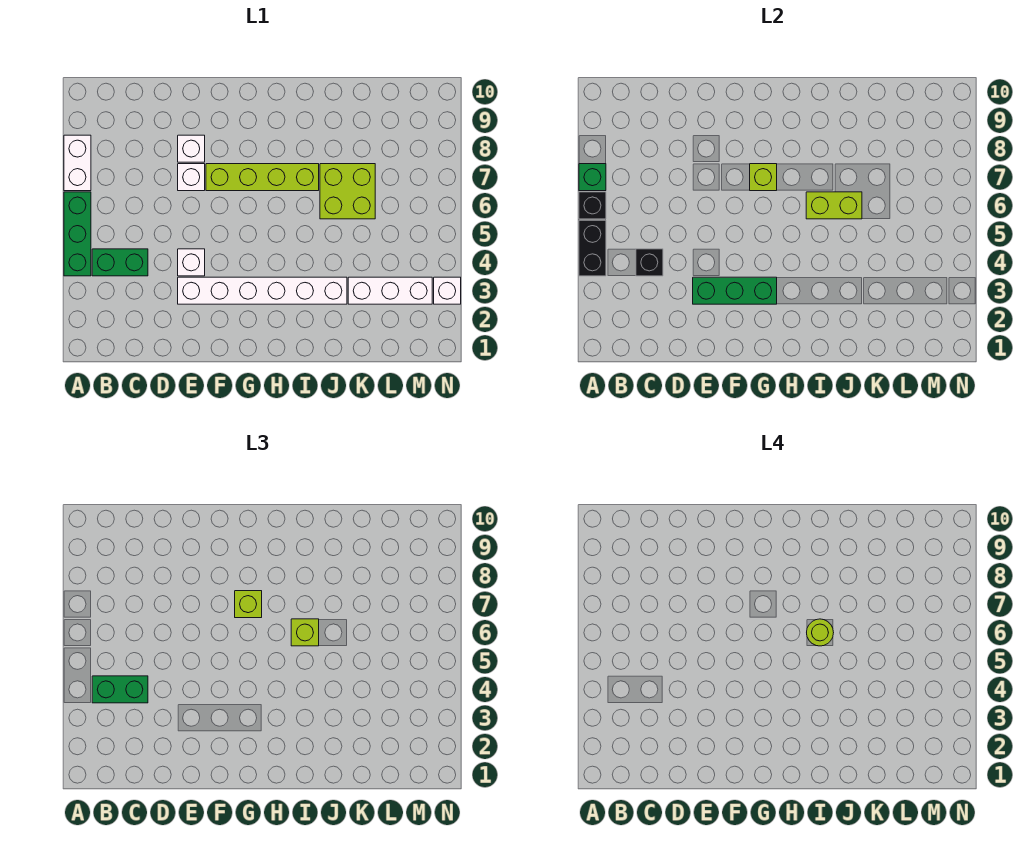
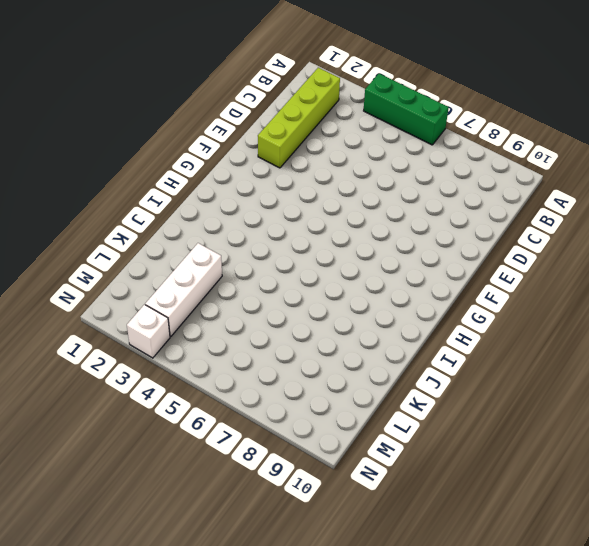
lime brick B2:E2 level 1 -> lime brick F7:I7 level 1
none -> white brick A7:A8 level 1
none -> green brick B4:C4 level 1
none -> white brick E3:J3 level 1

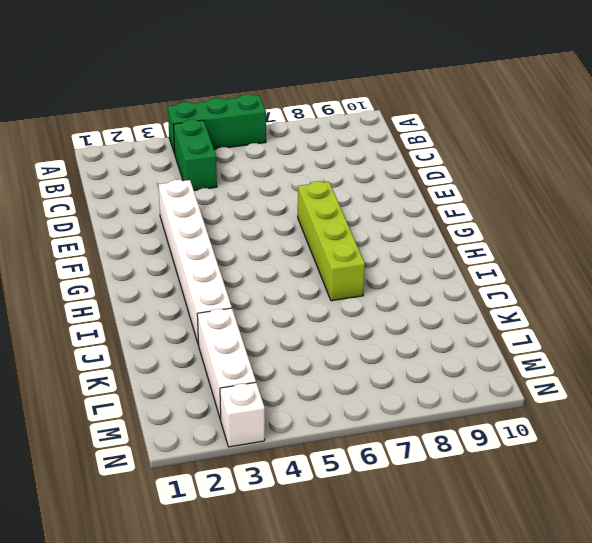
none -> white brick A7:A8 level 1
none -> white brick E4 level 1
none -> white brick E7 level 1

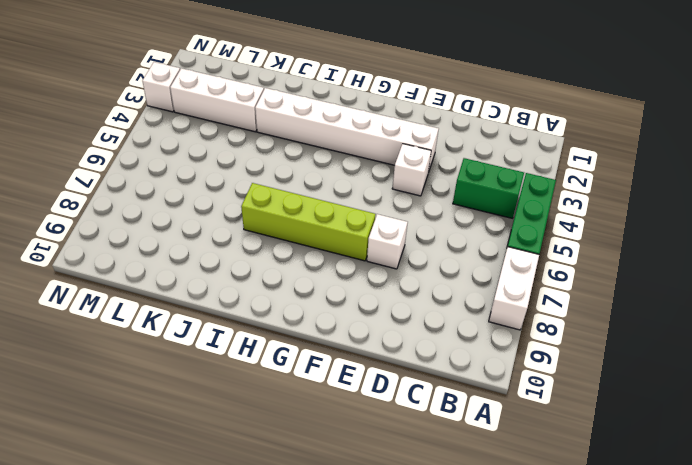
none -> white brick E8 level 1
none -> lime brick J6:K7 level 1
none -> black brick A4:A5 level 2

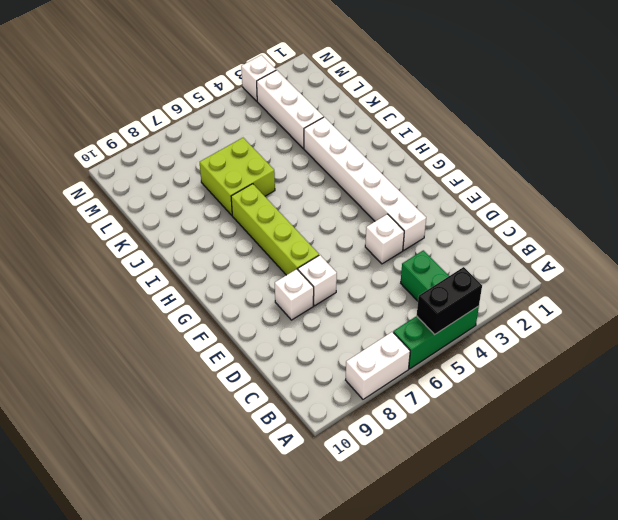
none -> black brick A6 level 2
none -> green brick A7 level 2
none -> black brick C4 level 2

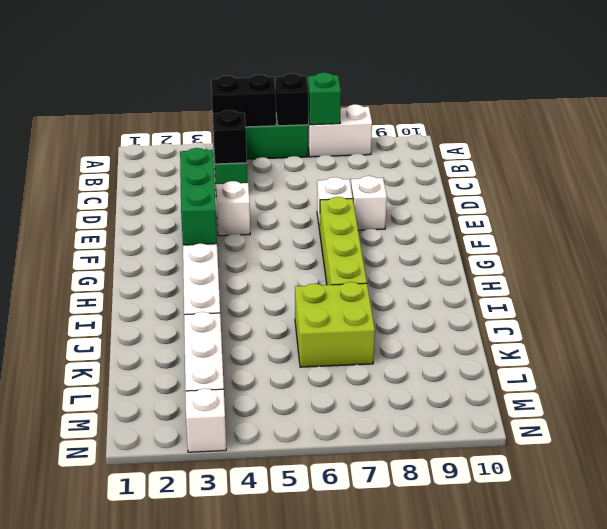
none -> lime brick G7 level 2
none -> lime brick I6:J6 level 2
none -> green brick B4:C4 level 3

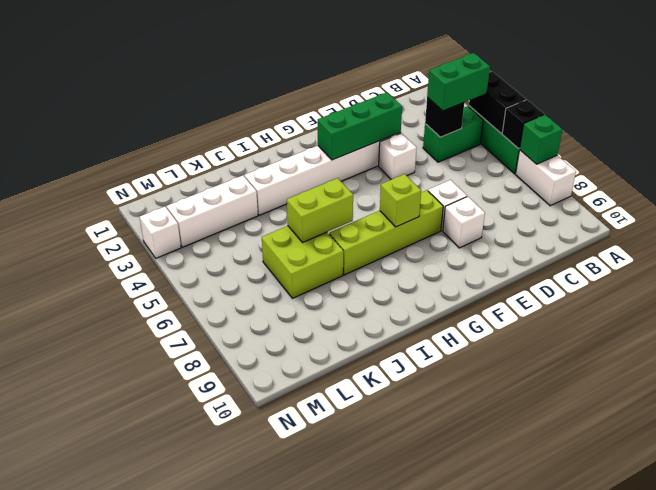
none -> lime brick G7 level 3
none -> lime brick I6 level 3
none -> lime round brick I6 level 4

